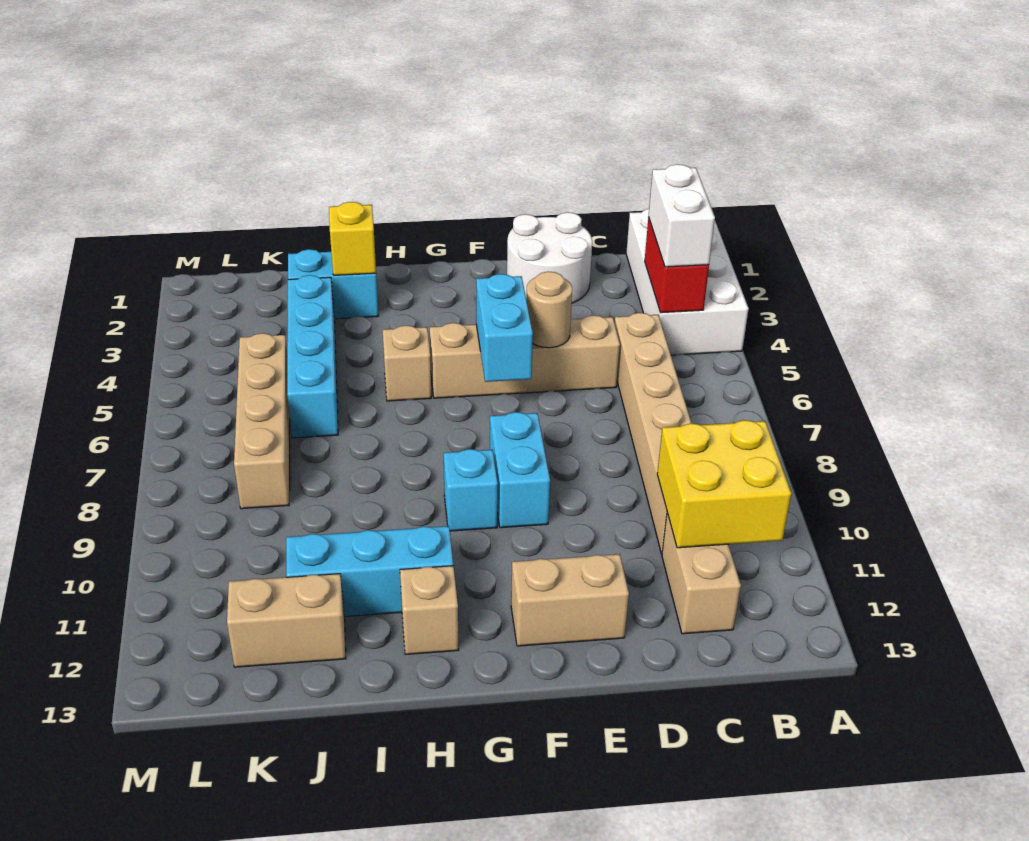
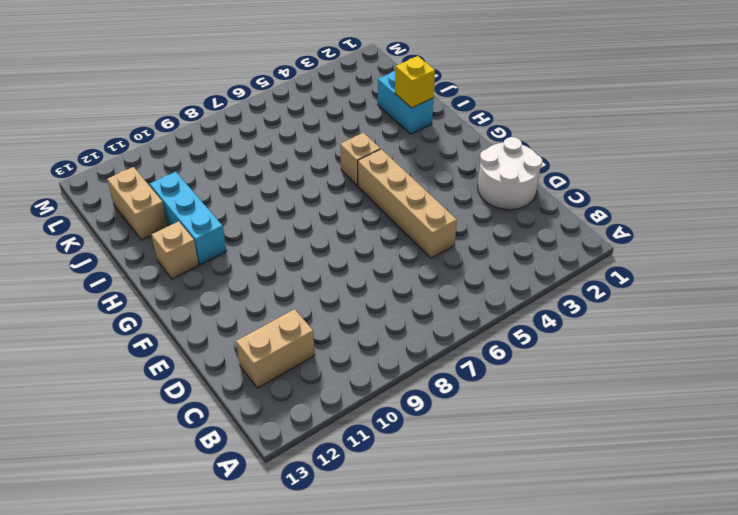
none -> white brick A1:B4 level 1
none -> tan brick C5:C10 level 1
none -> tan brick E12:F12 level 1

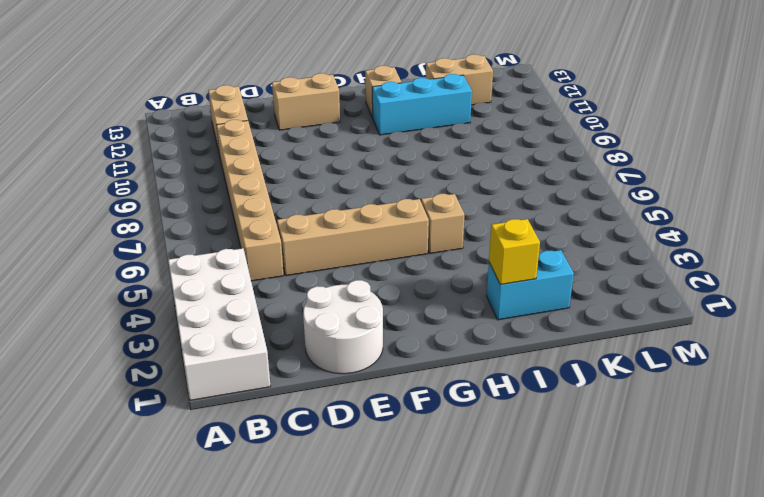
none -> cyan brick F8:F9 level 1
none -> cyan brick G9 level 1
none -> cyan brick J3:J6 level 1

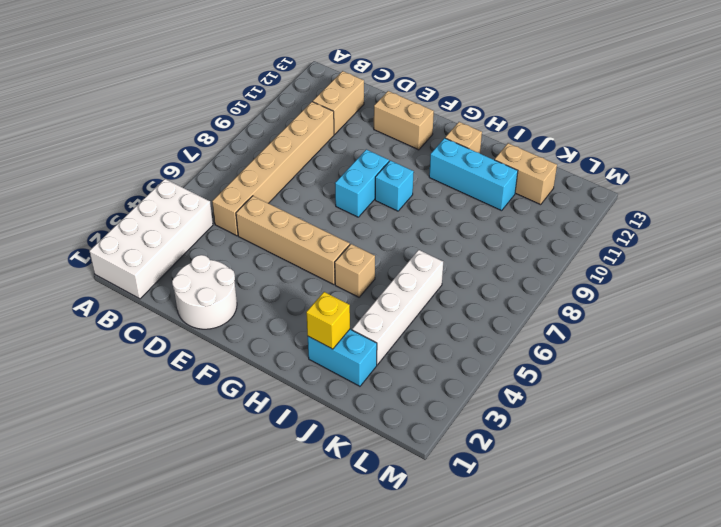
white brick J3:J6 level 1 -> cyan brick J3:J6 level 1
none -> tan brick K5:K8 level 1
none -> red brick B3:B4 level 2
none -> yellow brick B10:C11 level 2

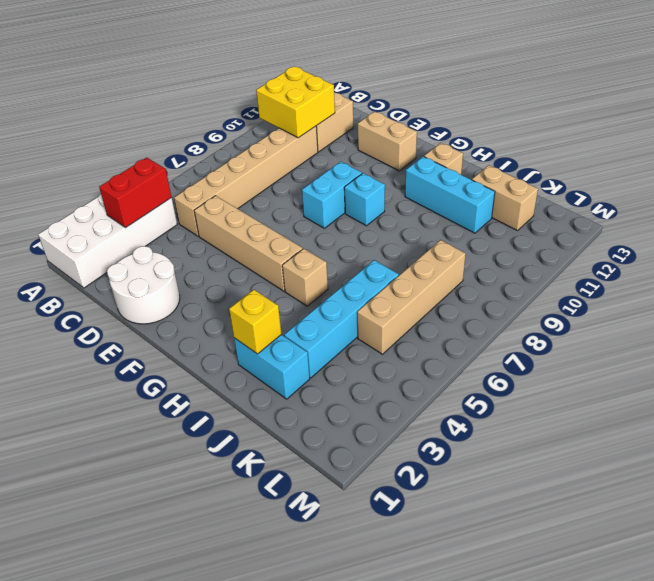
none -> tan round brick E5 level 2
none -> cyan brick F5:F6 level 2
none -> white brick B3:B4 level 3

